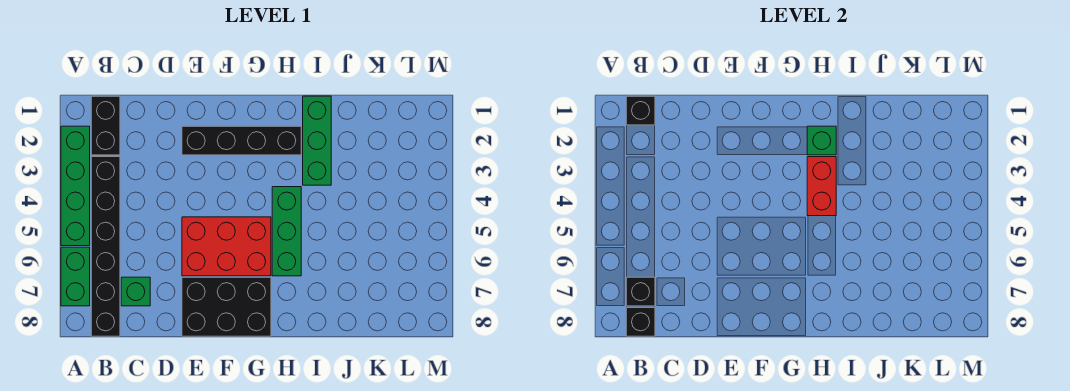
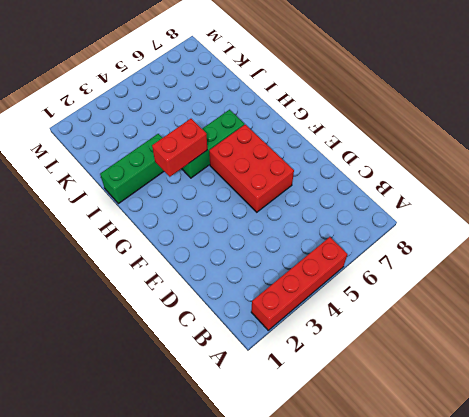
red brick A2:A5 level 1 -> green brick A2:A5 level 1
none -> green brick A6:A7 level 1
none -> black brick B1:B2 level 1
none -> black brick B3:B8 level 1

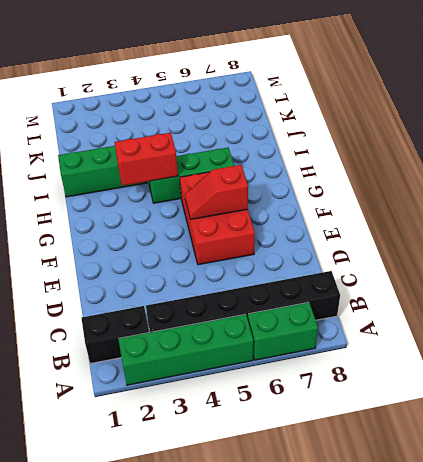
red slope F5:F6 level 2 top 6 -> none
none -> green brick C7 level 1
none -> black brick E2:H2 level 1
none -> black brick E7:G8 level 1

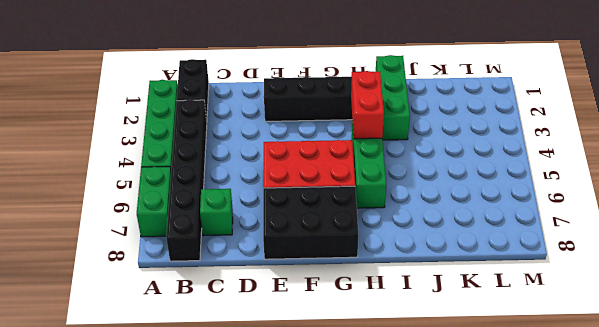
none -> black brick B1 level 2
none -> black brick B7 level 2
none -> black brick B8 level 2

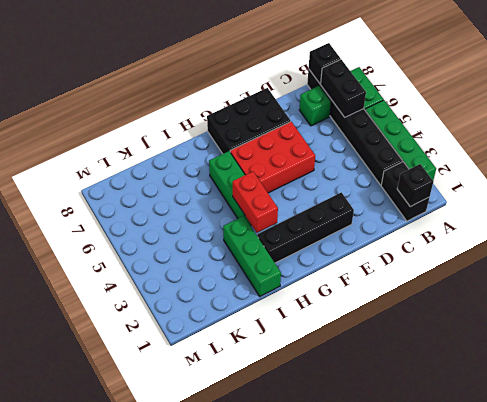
black brick B6:B7 level 2 -> black brick B7 level 2
none -> green brick H2 level 2

